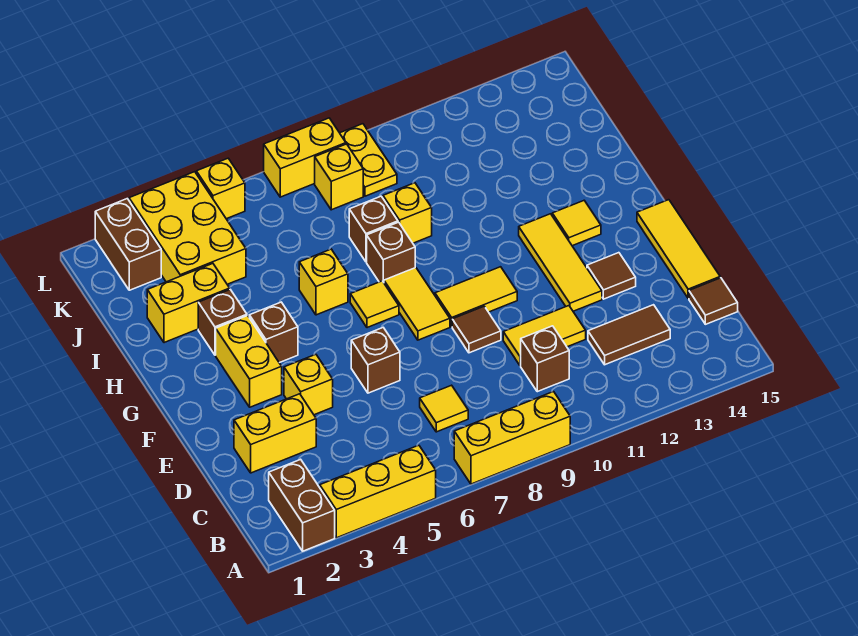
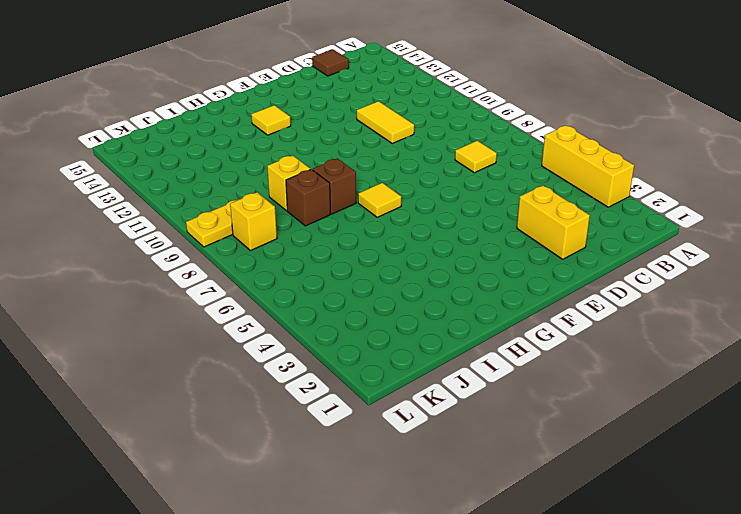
none -> brown brick A2:B2 level 1
none -> yellow brick A7:A9 level 1
none -> brown brick C10 level 1
none -> brown tile C12:C13 level 1

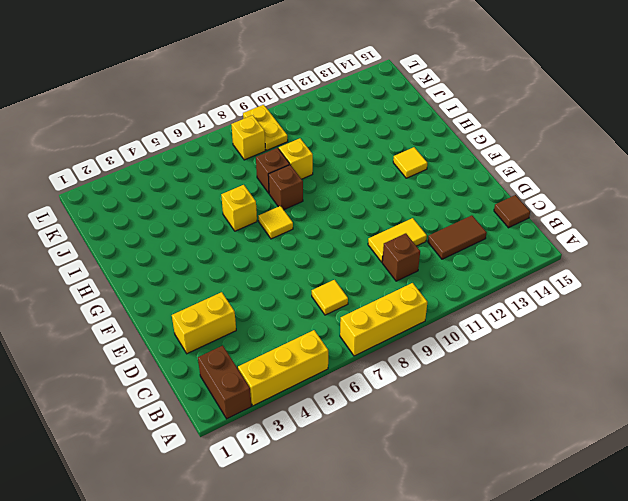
none -> yellow tile D15:F15 level 1
none -> yellow brick E4 level 1
none -> brown brick E6 level 1
none -> brown tile E9 level 1

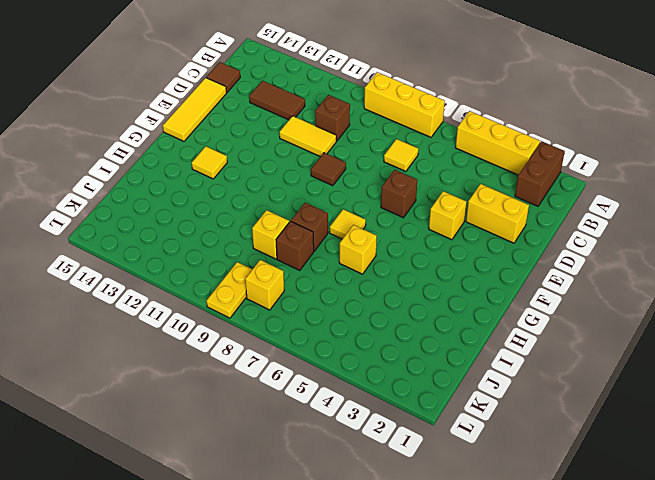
none -> yellow tile E12:G12 level 1
none -> brown tile E13 level 1
none -> yellow brick F3:G3 level 1
none -> yellow tile F8:G8 level 1

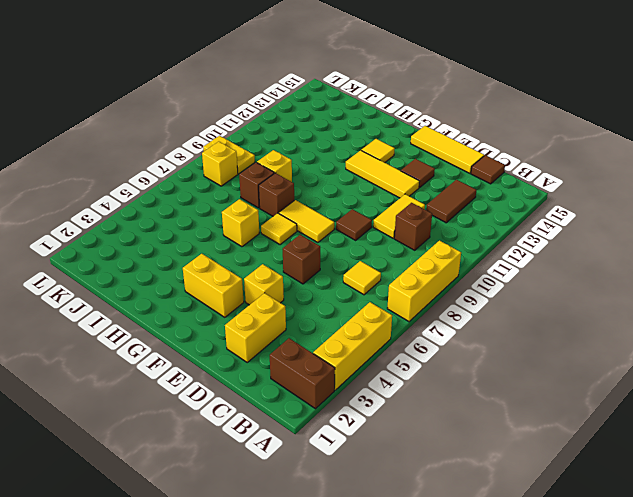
none -> yellow tile F9:F10 level 1
none -> brown brick G4 level 1
none -> brown brick H3 level 1
none -> yellow brick I2:I3 level 1

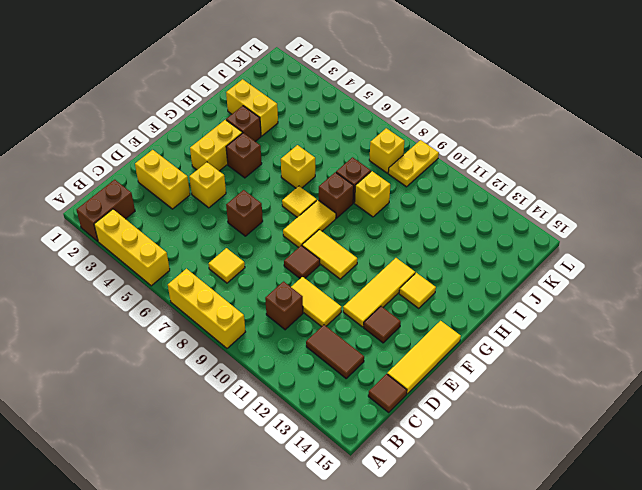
none -> yellow brick J3:L4 level 1
none -> brown brick K2:L2 level 1
none -> yellow brick L5 level 1
none -> yellow brick L7:L8 level 1

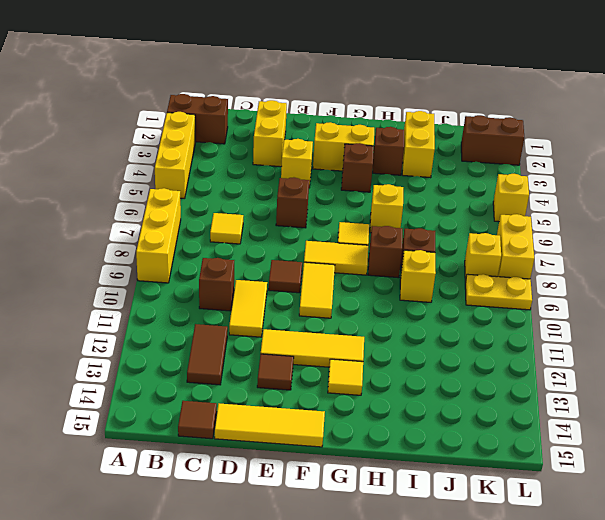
none -> yellow brick J3:L4 level 1

